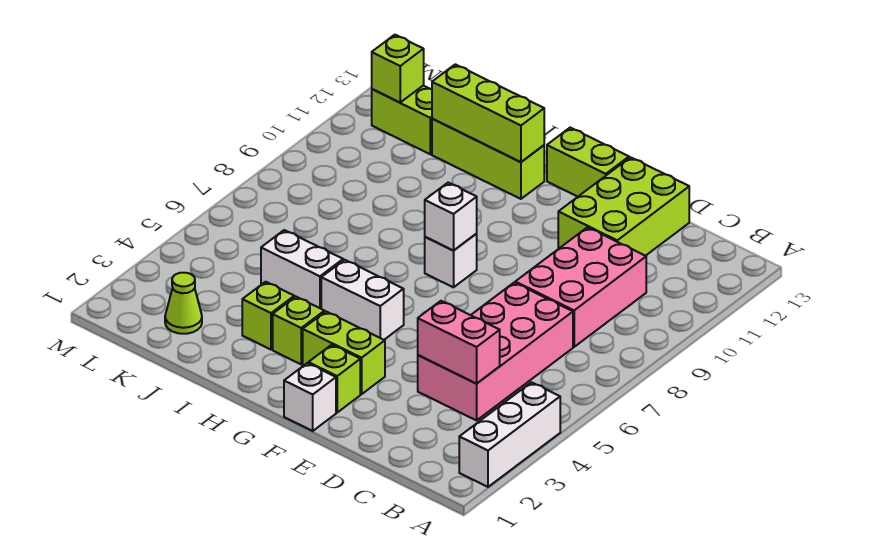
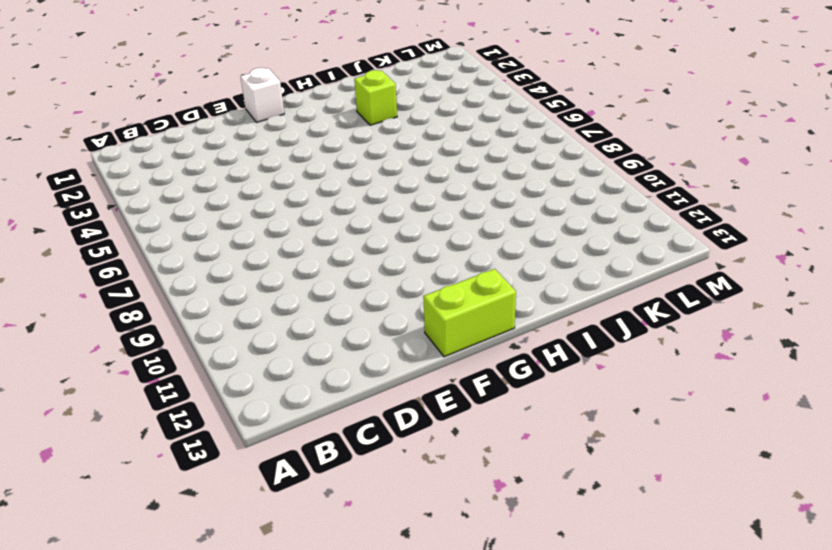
none -> white brick A2:A4 level 1
none -> pink brick C4:D7 level 1
none -> pink brick C8:D10 level 1

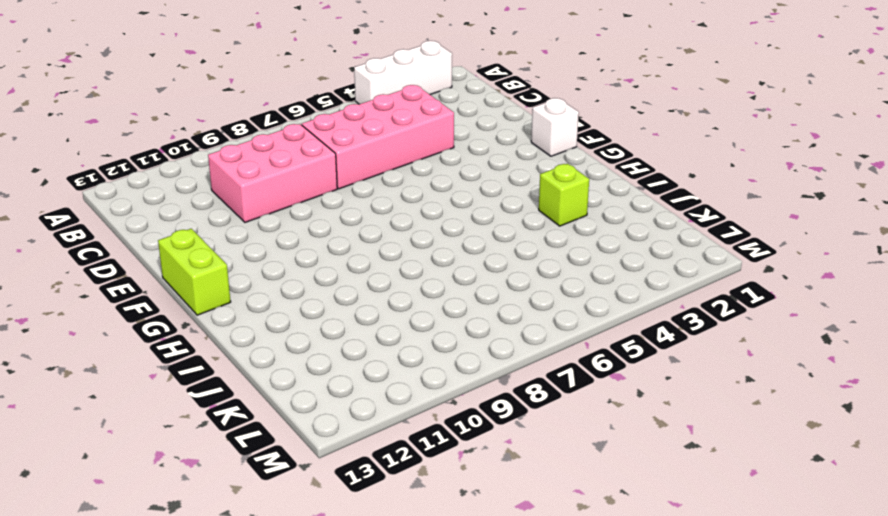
none -> lime brick D11:E13 level 1
none -> lime brick F2 level 1
none -> lime brick F3:G3 level 1

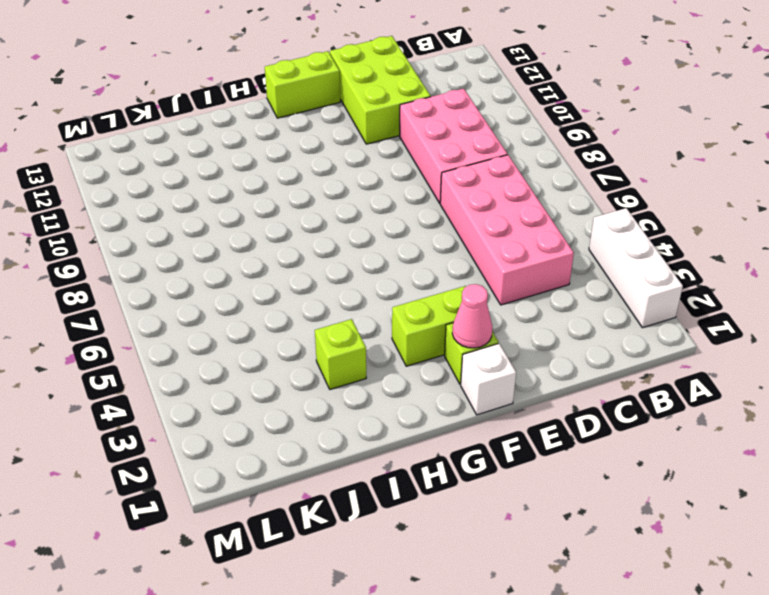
pink cone F2 level 2 -> none
none -> white brick G5:H5 level 1
none -> white brick G8 level 1
none -> lime brick H3 level 1

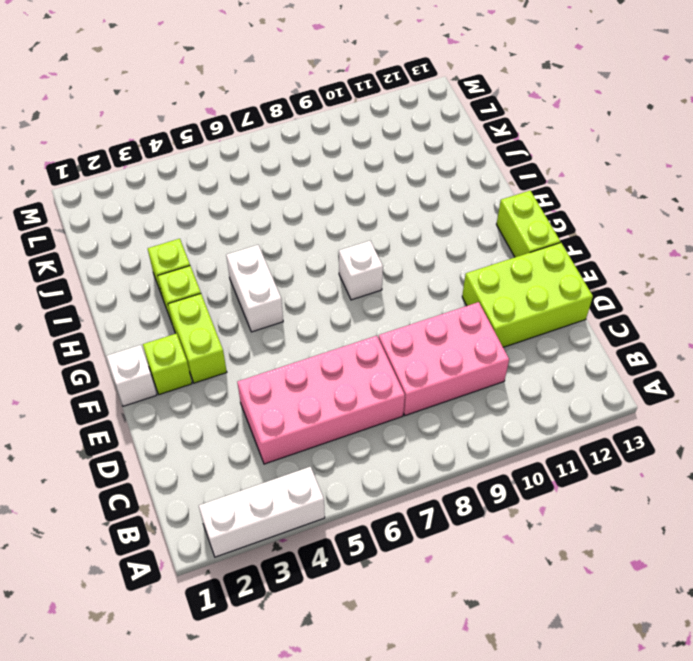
none -> lime brick H12:J12 level 1
none -> white brick I5:J5 level 1
none -> lime cone K2 level 1

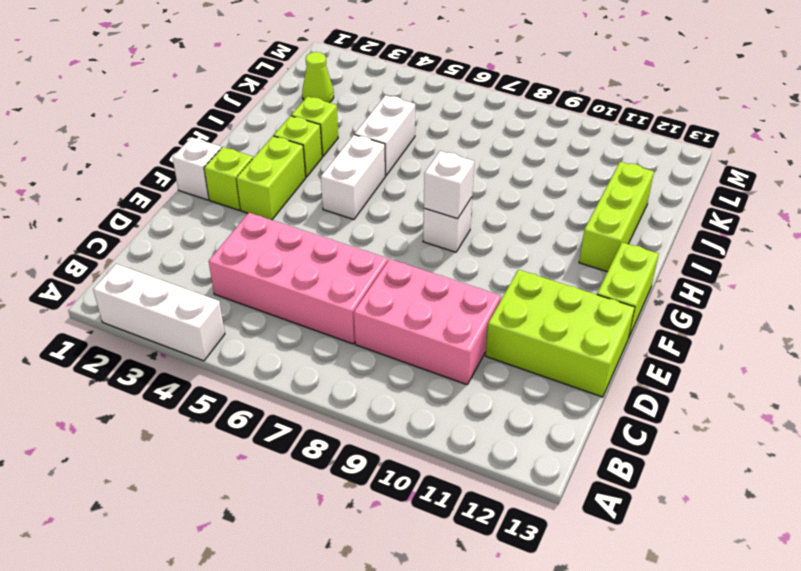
none -> lime brick K12:L12 level 1
none -> pink brick C4:D4 level 2
none -> lime brick H12:J12 level 2

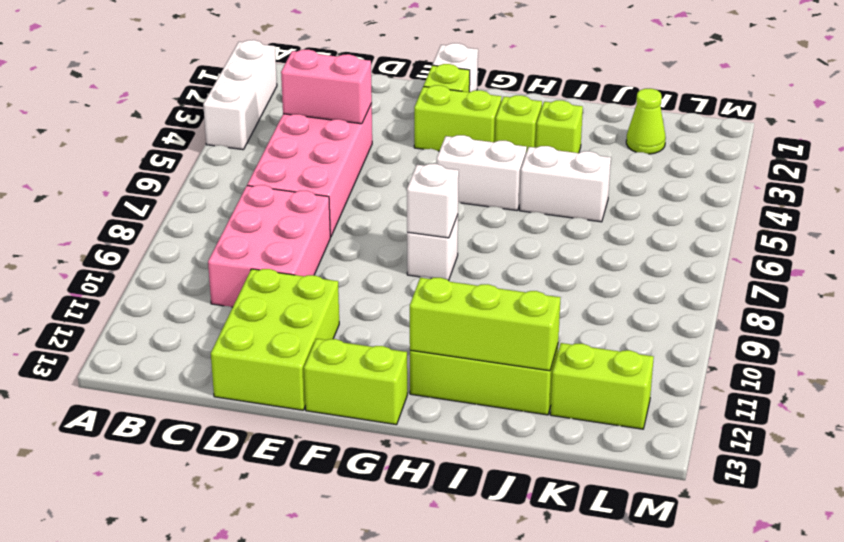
none -> lime brick L12 level 2

